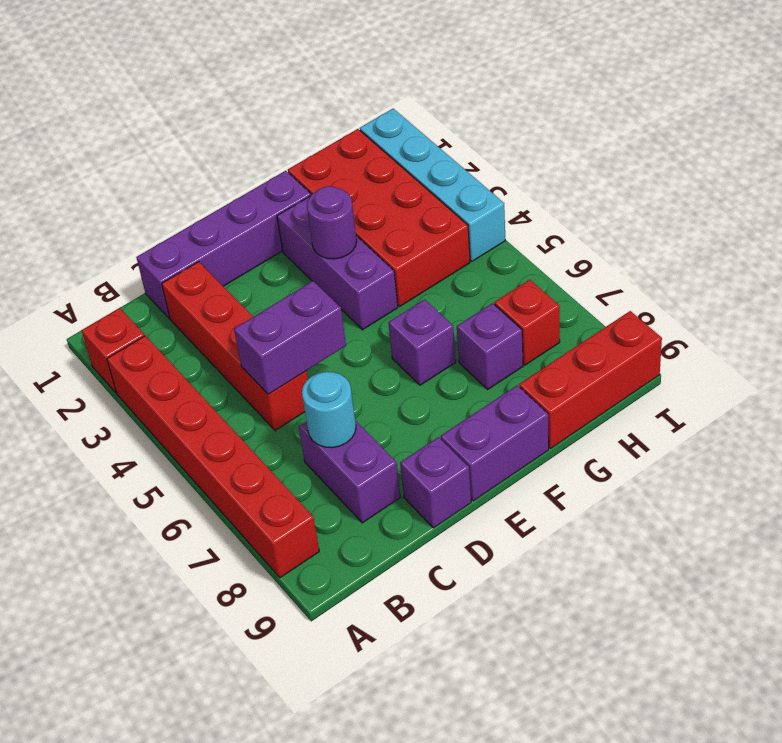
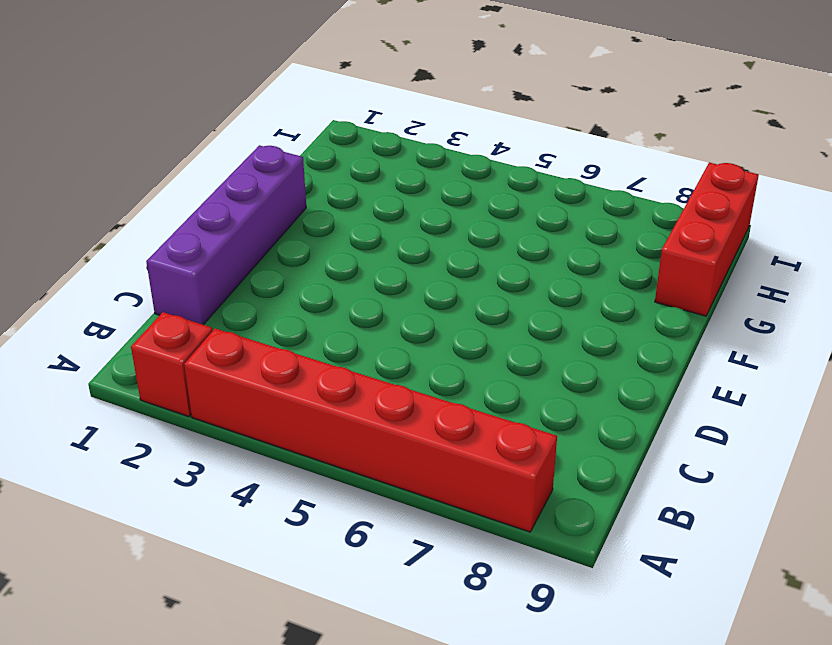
none -> red brick C2:C5 level 1
none -> purple brick C7:C8 level 1
none -> purple brick D9 level 1

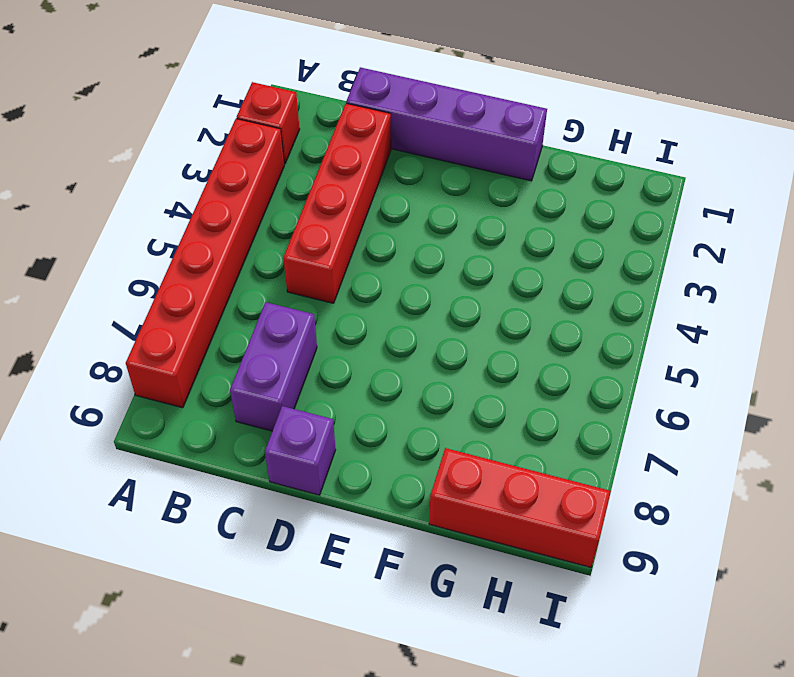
none -> purple brick E9:F9 level 1
none -> purple brick F2:F4 level 1
none -> purple brick F6 level 1

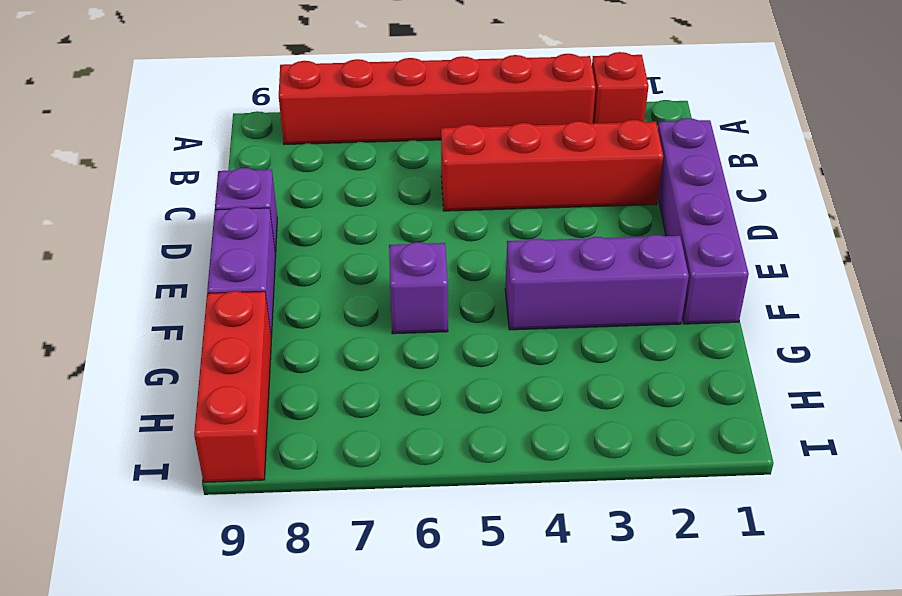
none -> purple brick C7:C8 level 1
none -> red brick G1:H4 level 1
none -> purple brick G7 level 1

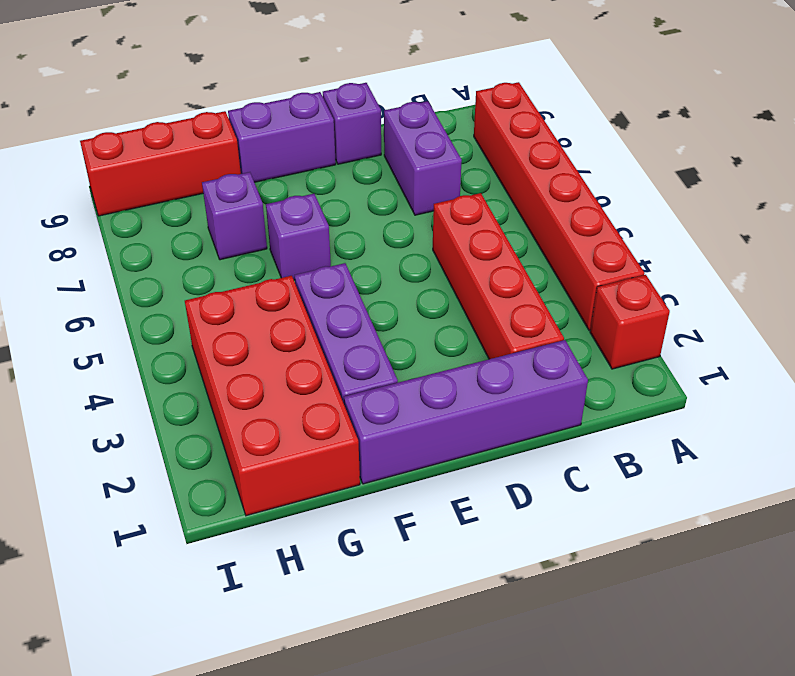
none -> red brick H7 level 1
none -> cyan brick I1:I4 level 1
none -> purple brick C5:D5 level 2

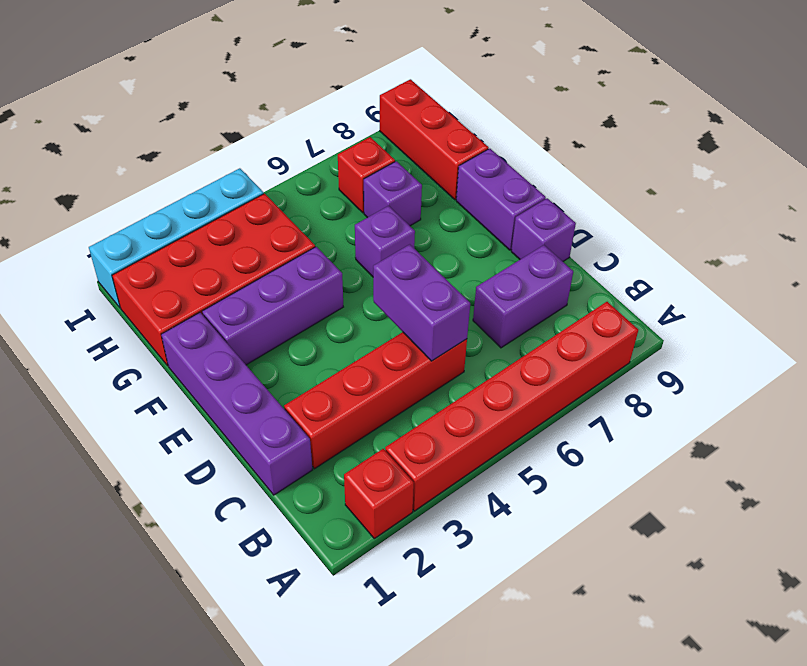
none -> cyan round brick C7 level 2
none -> purple round brick F3 level 2

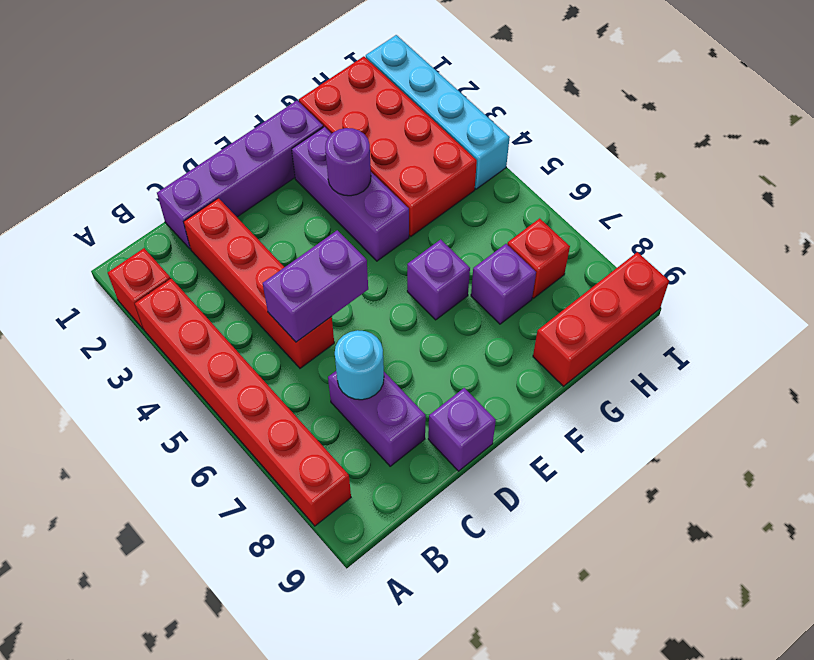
none -> purple brick E9:F9 level 1

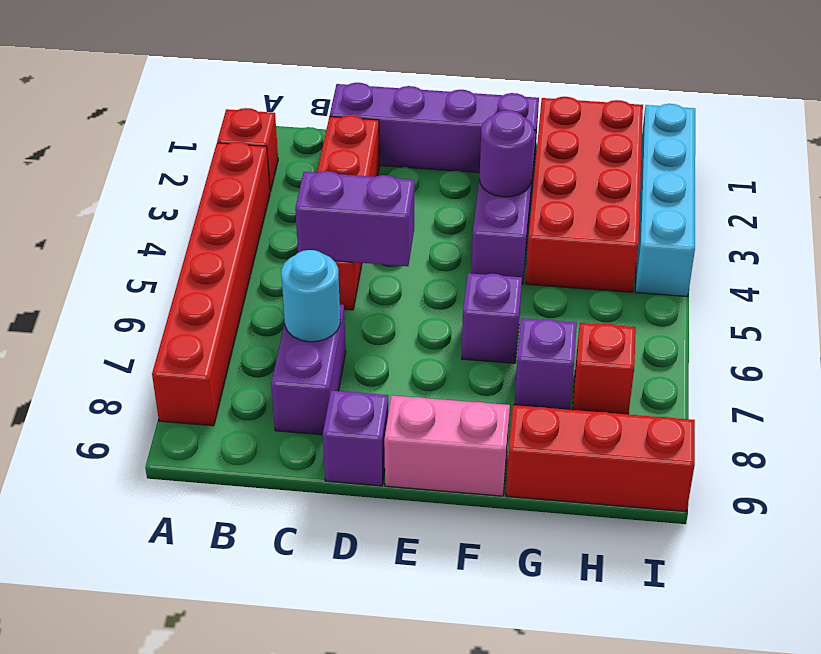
pink brick E9:F9 level 1 -> purple brick E9:F9 level 1

